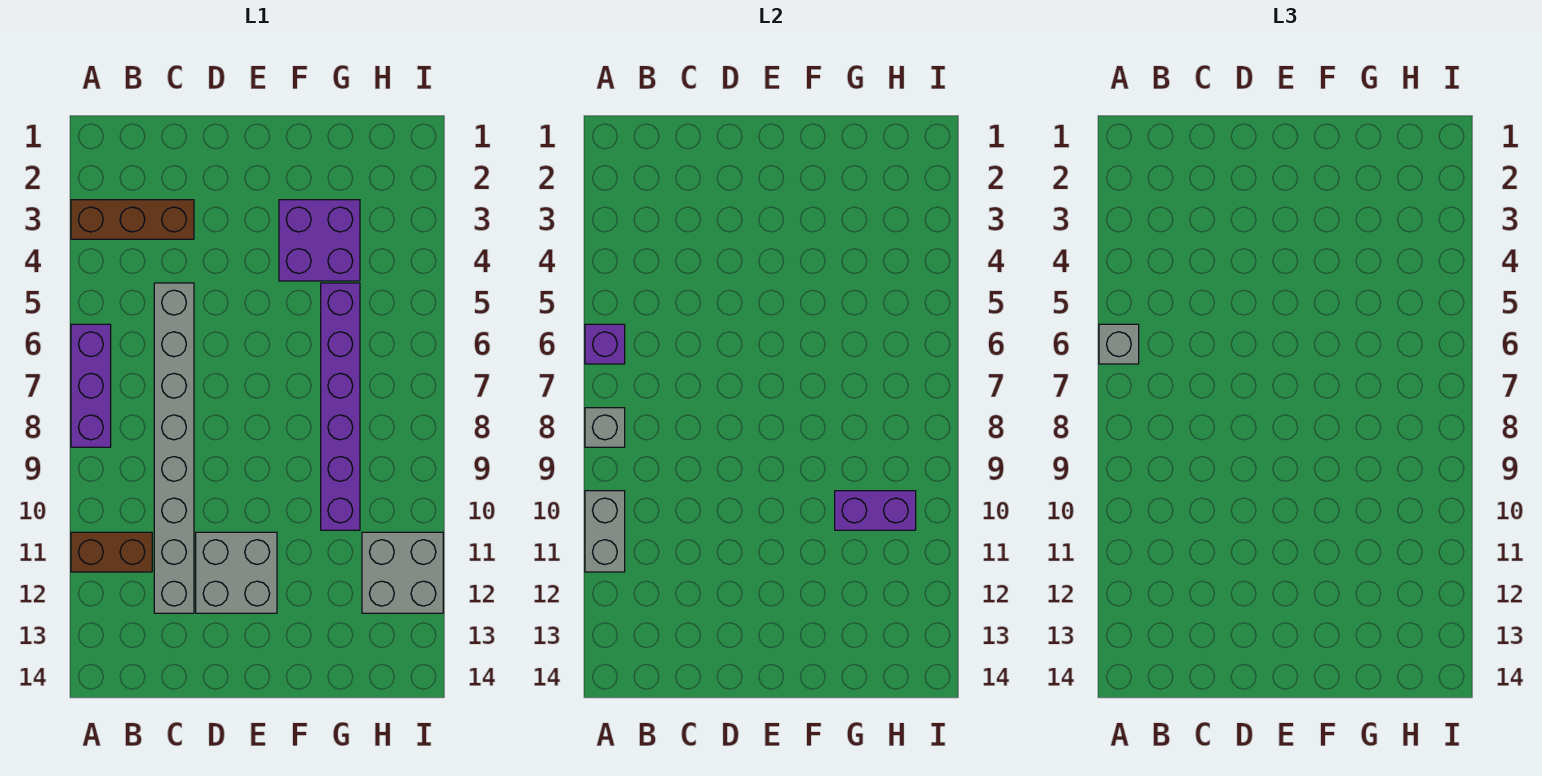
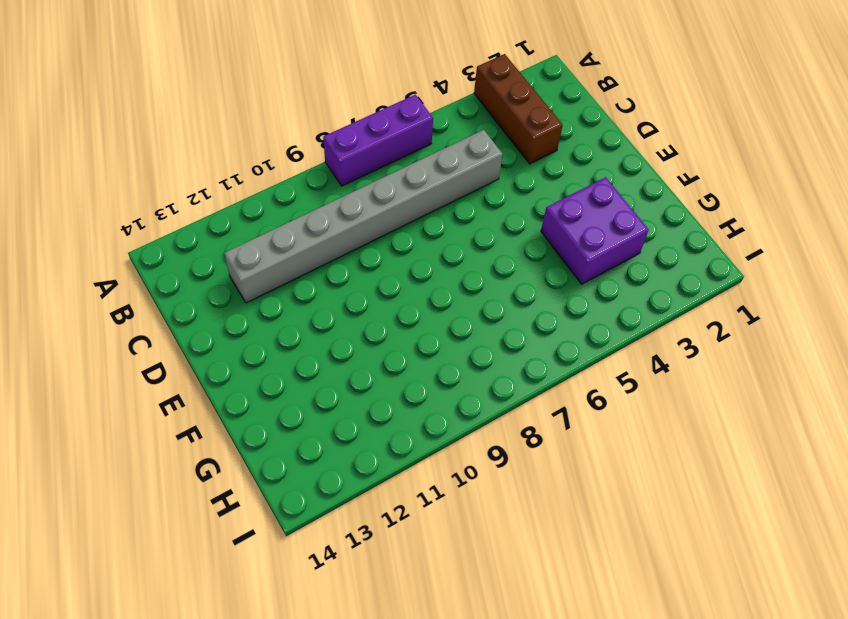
none -> brown brick A11:B11 level 1
none -> grey brick D11:E12 level 1
none -> purple brick G5:G10 level 1

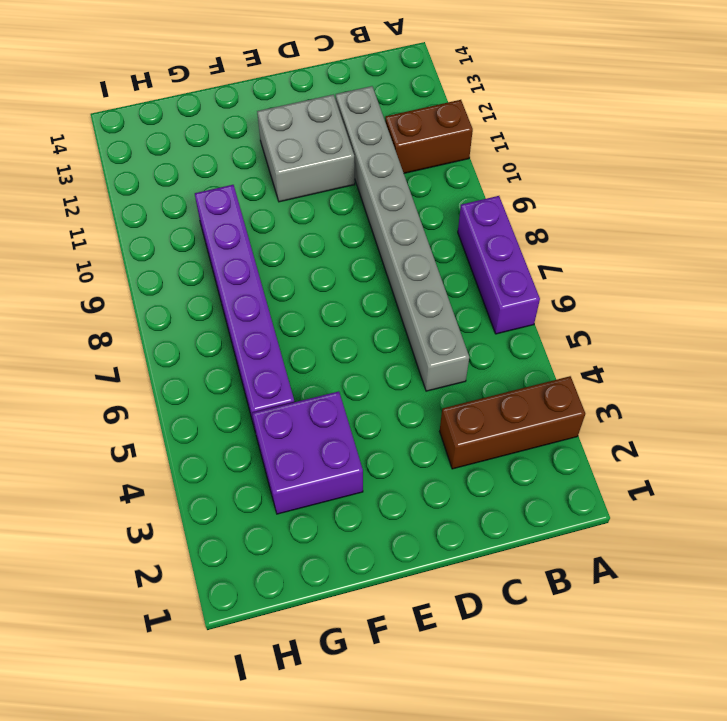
none -> grey brick H11:I12 level 1
none -> purple brick A6 level 2
none -> grey brick A8 level 2

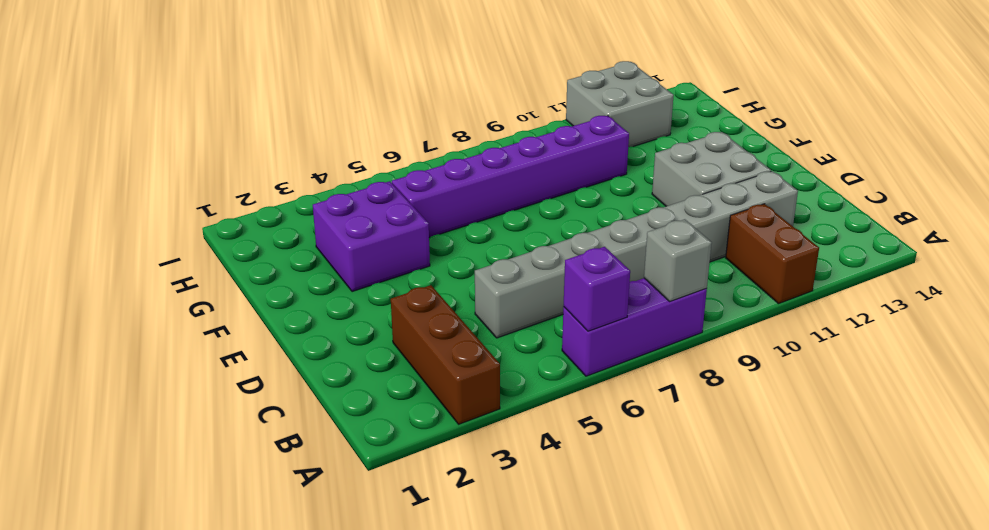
none -> grey brick A10:A11 level 2
none -> purple brick G10:H10 level 2
none -> grey brick A6 level 3

